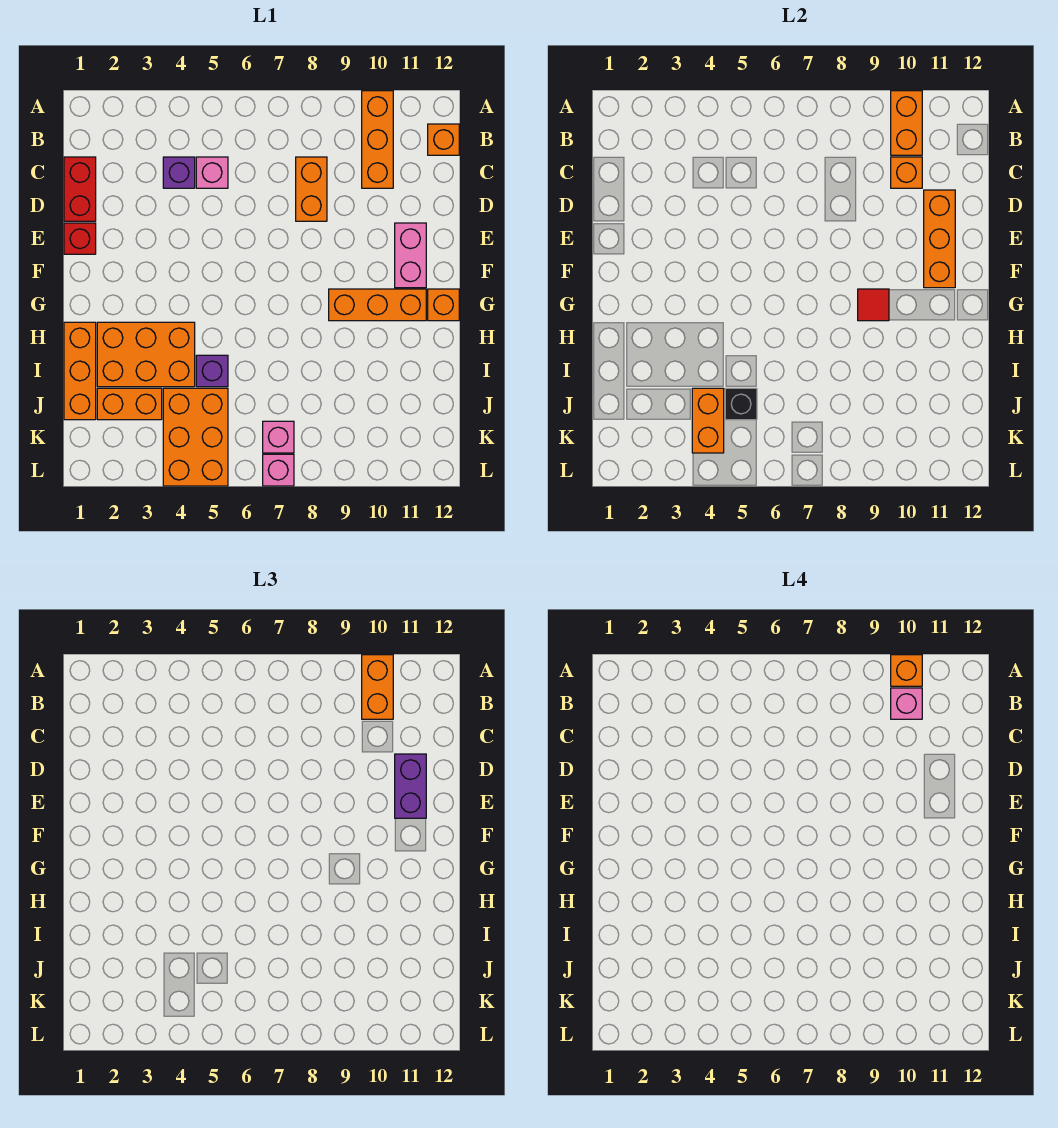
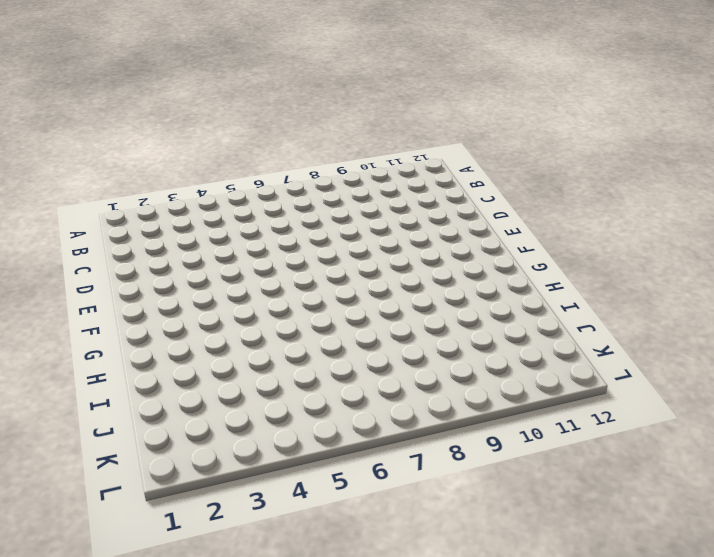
none -> orange brick A10:C10 level 1
none -> orange brick B12 level 1
none -> red brick C1:D1 level 1

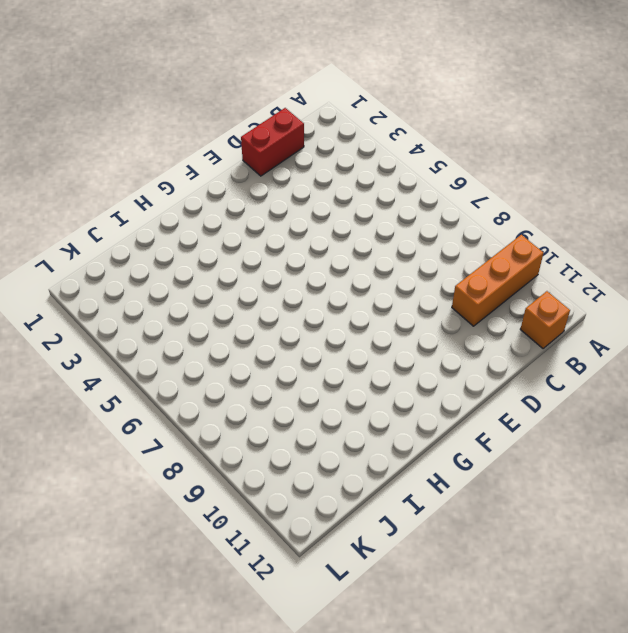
none -> purple brick C4 level 1
none -> pink brick C5 level 1
none -> orange brick C8:D8 level 1

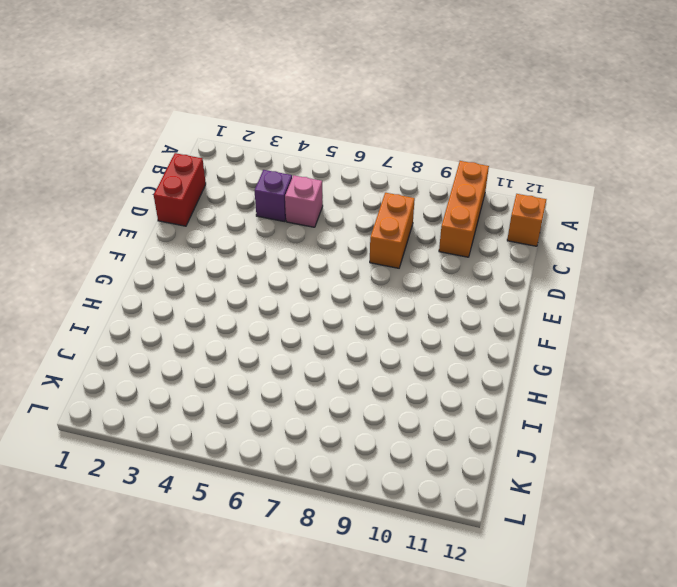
none -> red brick E1 level 1
none -> pink brick E11:F11 level 1
none -> orange brick G9:G11 level 1

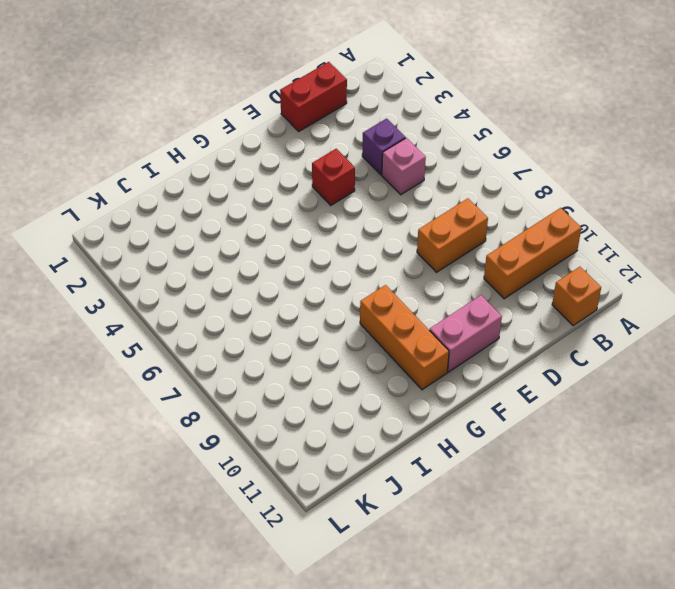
red brick E4 level 1 -> red brick E1 level 1
none -> orange brick G12 level 1
none -> orange brick H1:J1 level 1
none -> orange brick H2:I4 level 1

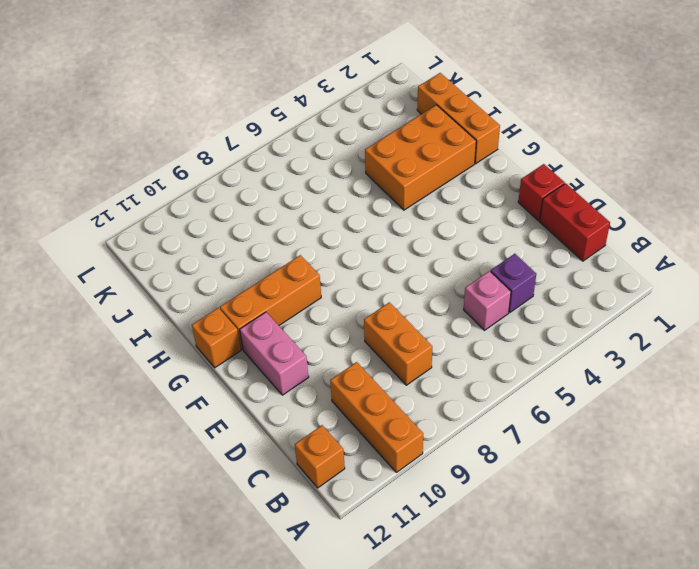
none -> purple brick I5 level 1
none -> orange brick J2:J3 level 1
none -> orange brick J4:L5 level 1

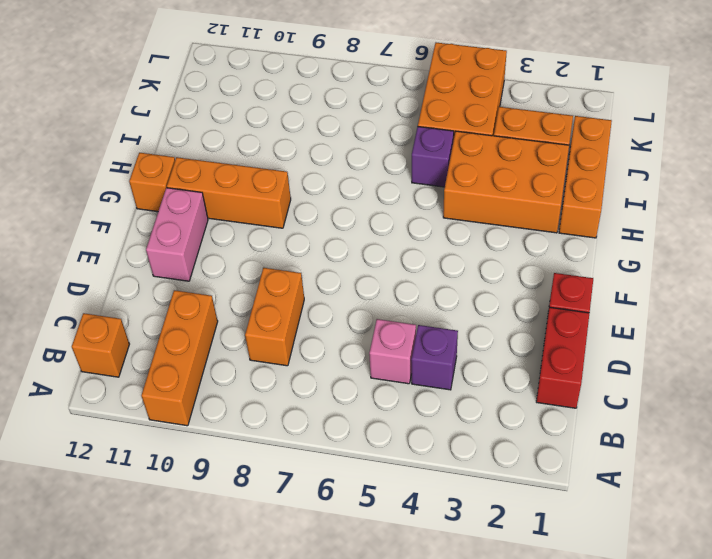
none -> pink brick K7 level 1
none -> pink brick L7 level 1
none -> orange brick A10:B10 level 2

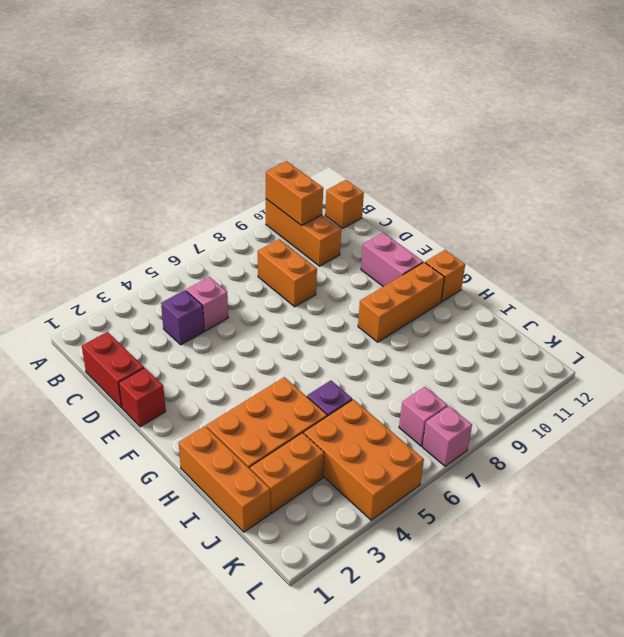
none -> orange brick C10 level 2
none -> orange brick D11:F11 level 2
none -> red tile G9 level 2

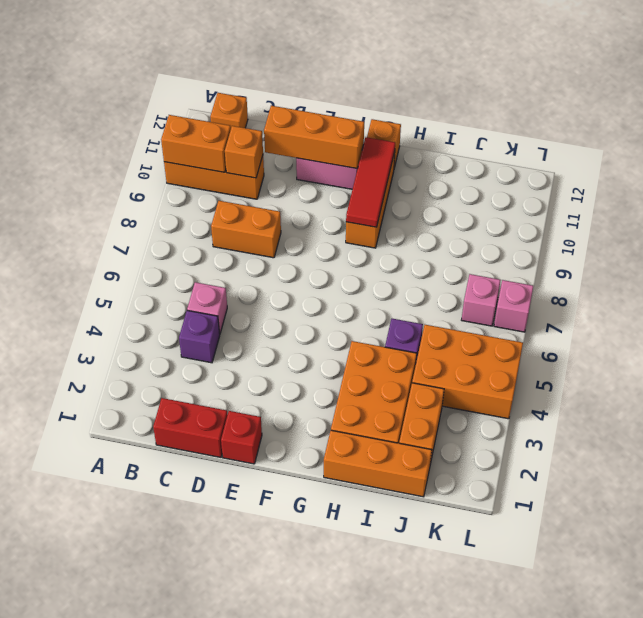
red tile G9:G11 level 2 -> red tile G9 level 2
none -> orange brick J4:K4 level 2
none -> black brick J5 level 2
none -> orange brick A10:B10 level 3

